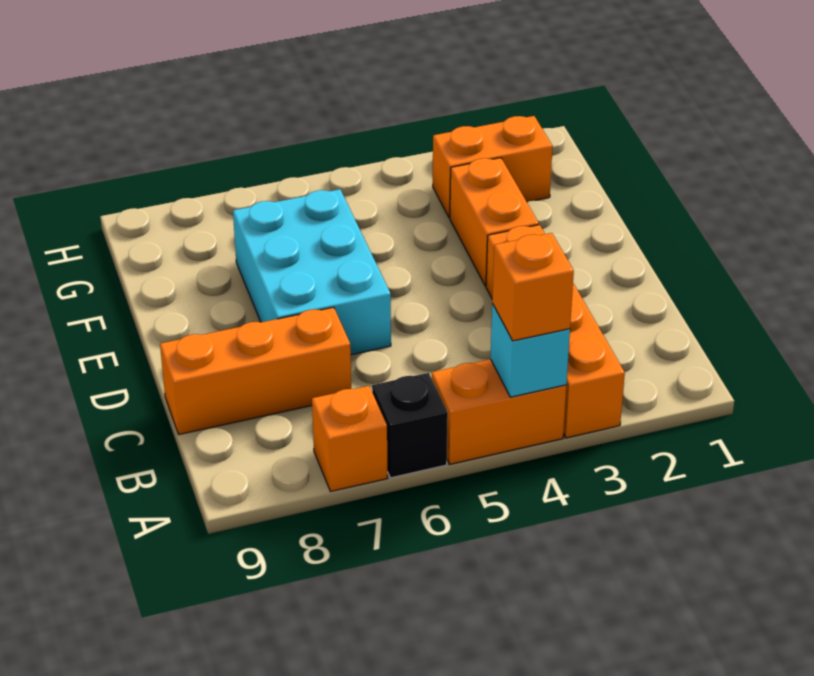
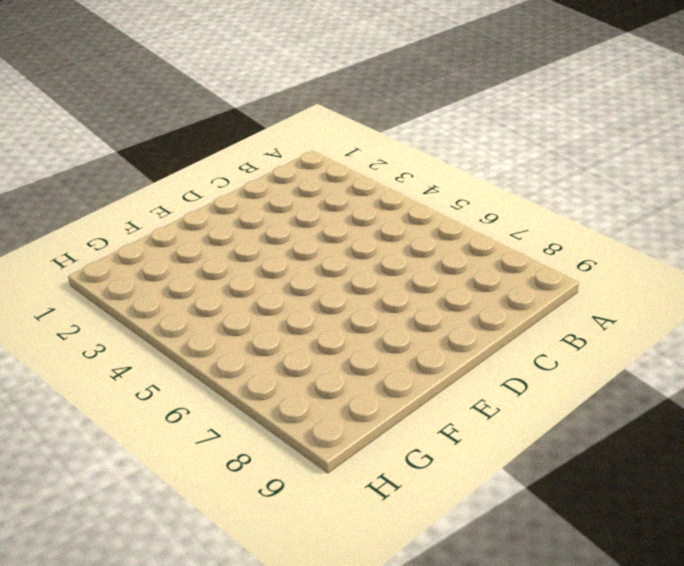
none -> orange brick A3:D3 level 1
none -> orange brick A4:A5 level 1

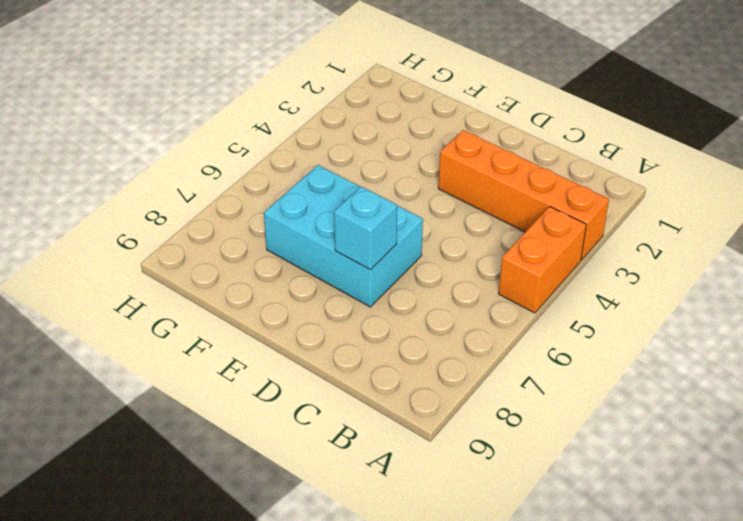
cyan brick D7 level 2 -> cyan brick A4 level 2
none -> black brick A6 level 1
none -> orange brick A7 level 1

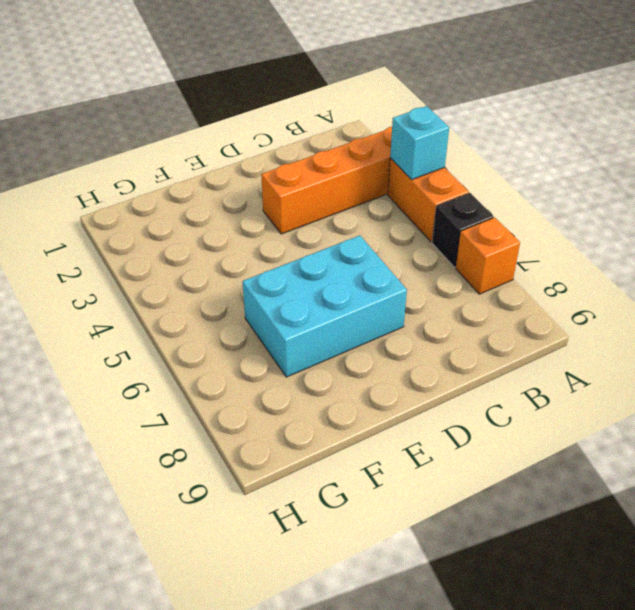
none -> orange brick C7:C9 level 1
none -> orange brick E3:F3 level 1

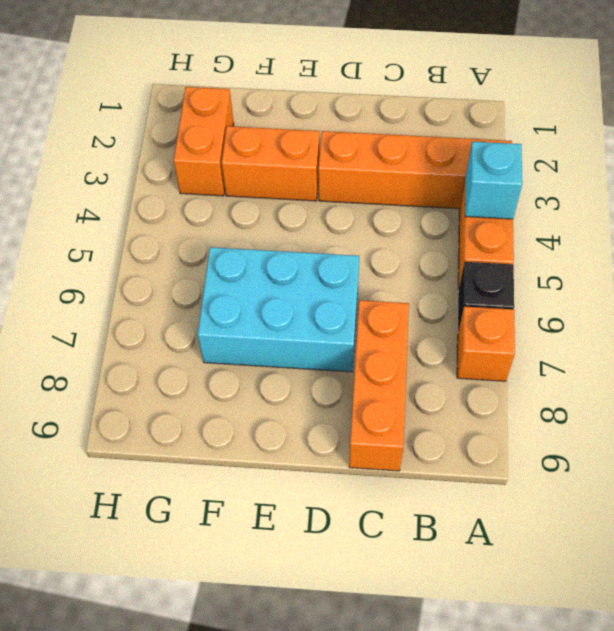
none -> orange brick A4 level 3

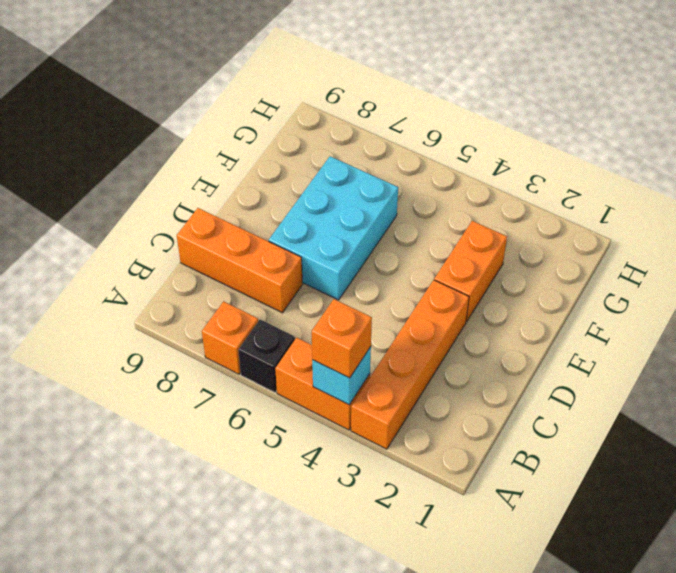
none -> orange brick G2:G3 level 1

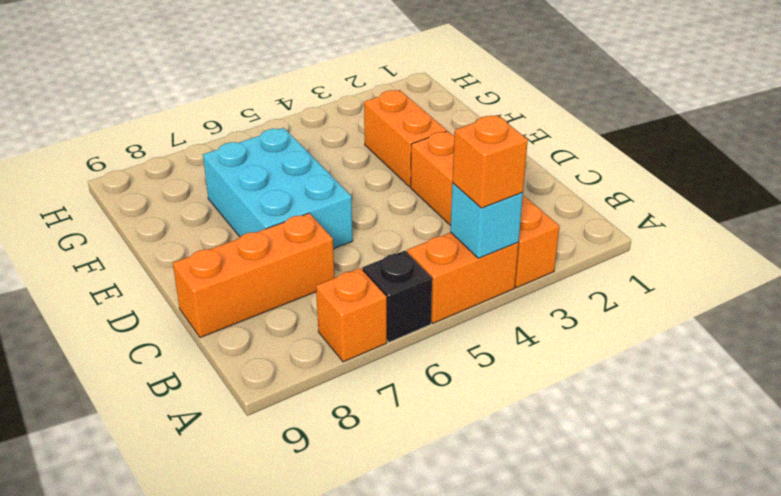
none -> orange brick G2:G3 level 1

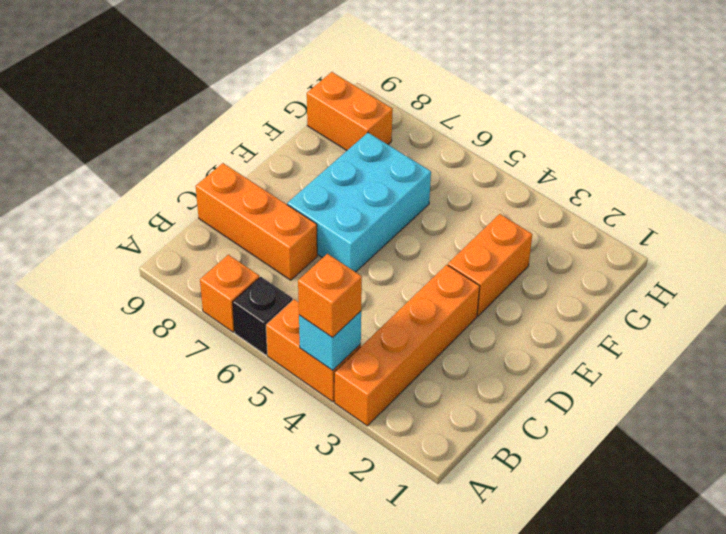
orange brick G8:G9 level 1 -> orange brick G2:G3 level 1

